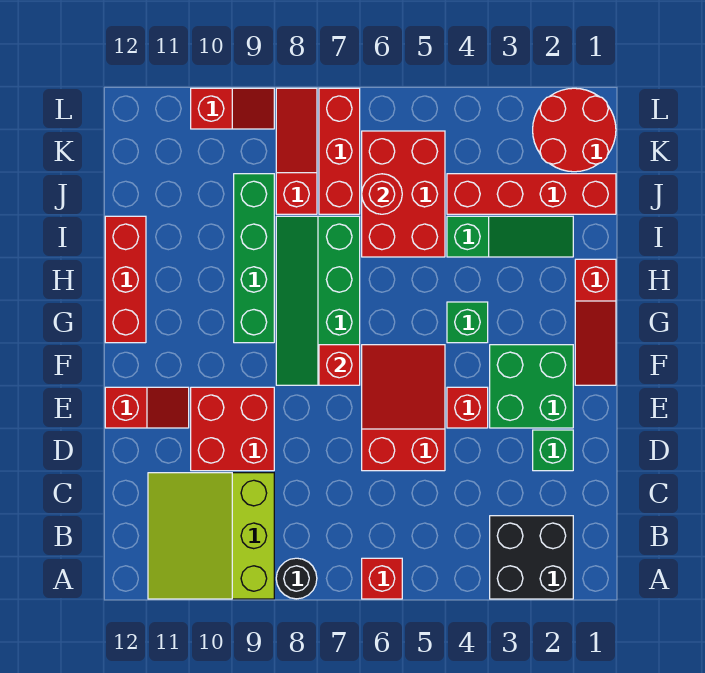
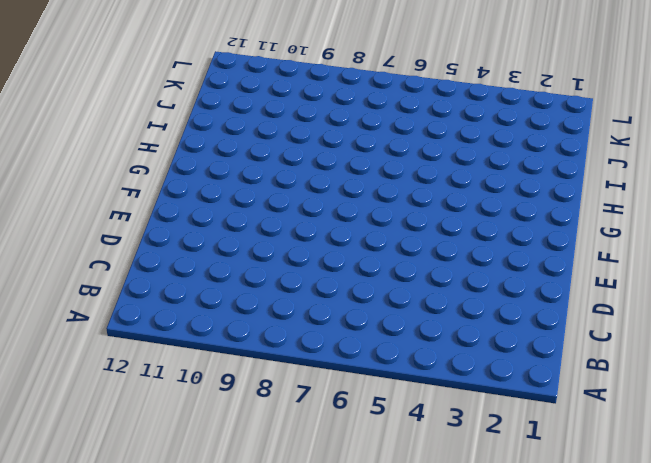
none -> black brick A2:B3 level 1
none -> red brick A6 level 1
none -> black round brick A8 level 1

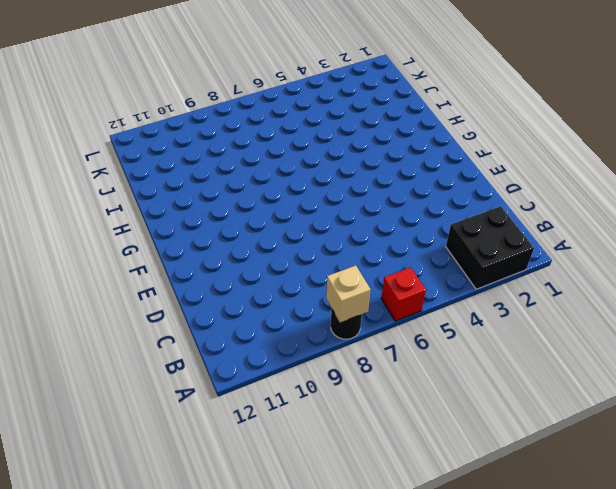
tan brick A8 level 2 -> none
none -> lime slope A9:C11 level 1 top 9
none -> green brick D2 level 1
none -> red slope D5:F6 level 1 top D

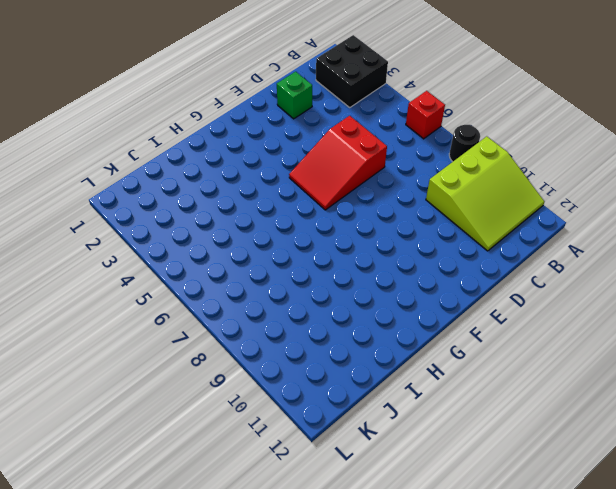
none -> red brick D9:E10 level 1
none -> green brick E2:F3 level 1
none -> red brick E4 level 1

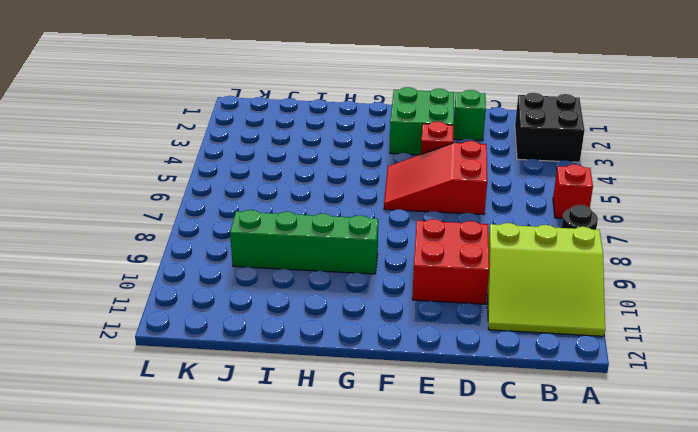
none -> red slope E11:E12 level 1 top 12
none -> red slope F1:H1 level 1 top H
none -> green slope F7:I8 level 1 top 7

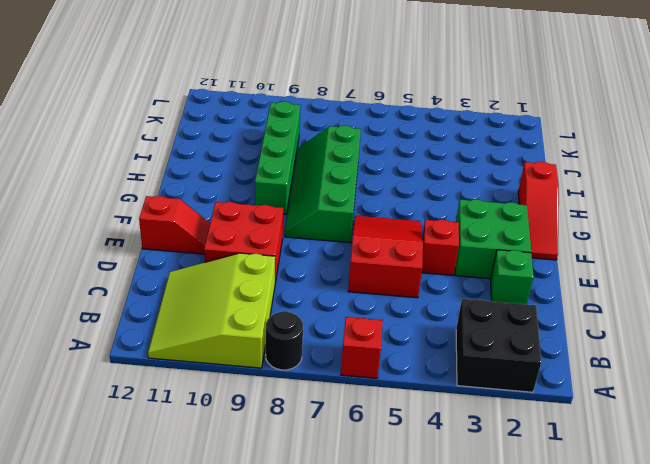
none -> green brick G4 level 1
none -> red brick G12:I12 level 1
none -> green slope I2:I4 level 1 top 4

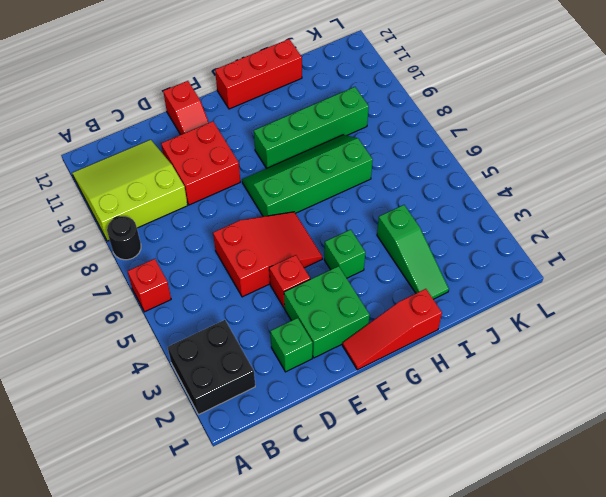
none -> red brick I5:K6 level 1
none -> red brick J1:J4 level 1
none -> red brick J7:L7 level 1

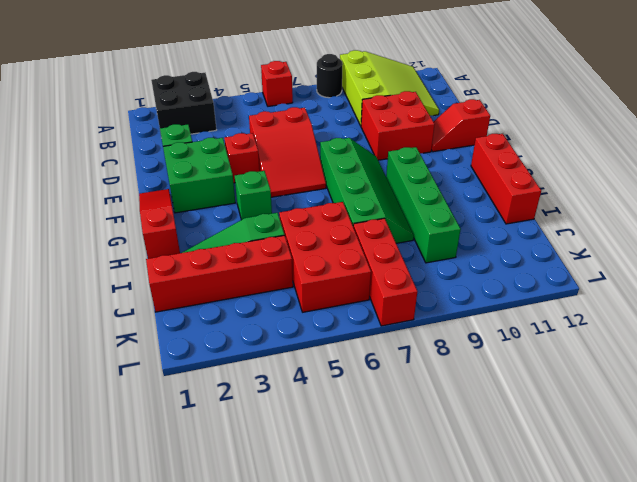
none -> red slope J8:L8 level 1 top J
none -> red round brick K1:L2 level 1
none -> red slope L9:L10 level 1 top 10

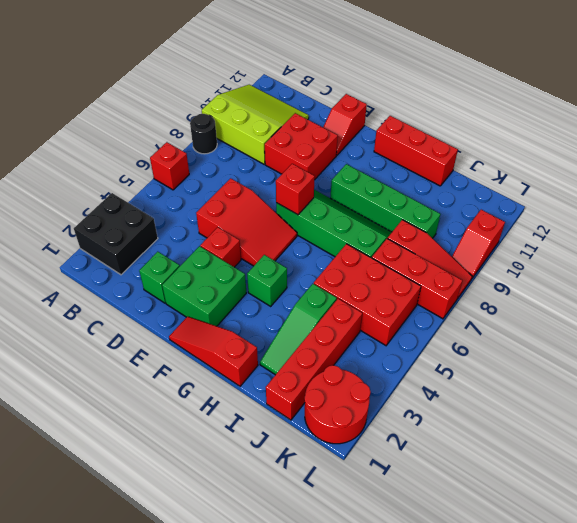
none -> red round brick J6 level 2

